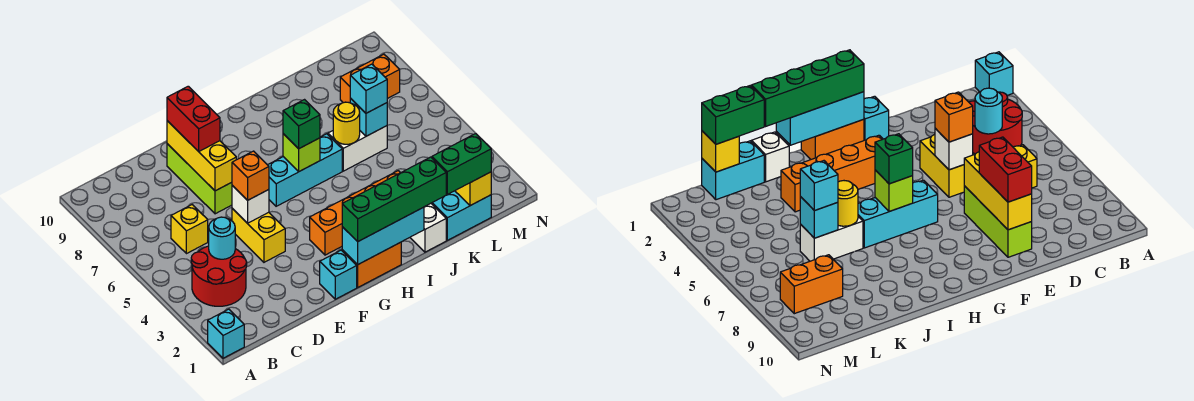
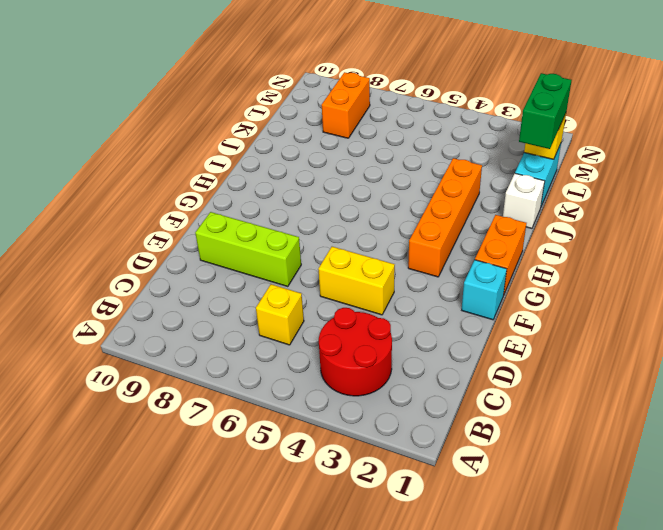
none -> cyan brick A1 level 1
none -> cyan brick G6:I6 level 1
none -> white brick J6:K6 level 1

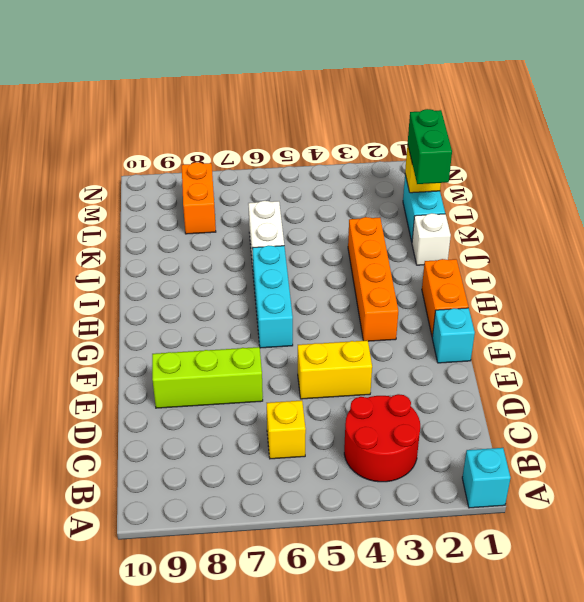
none -> cyan round brick C4 level 2
none -> white brick E5 level 2
none -> yellow brick E7:E9 level 2

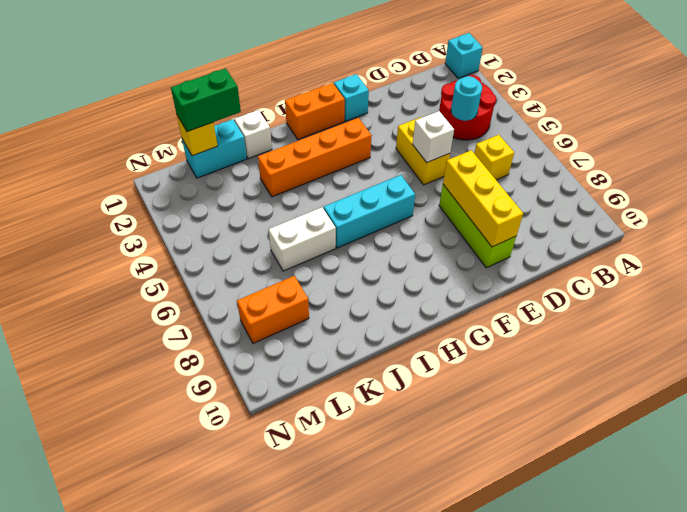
none -> cyan brick G1:I1 level 2
none -> lime brick H6 level 2
none -> yellow round brick J6 level 2

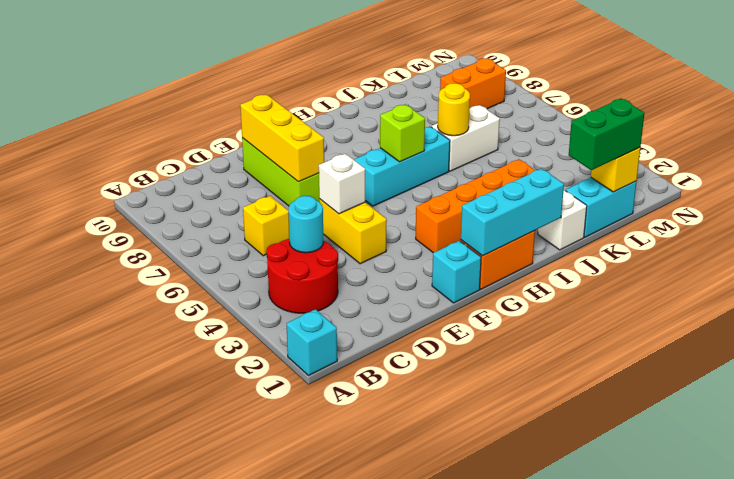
none -> cyan brick K6 level 2
none -> orange brick E5 level 3
none -> red brick E8:E9 level 3

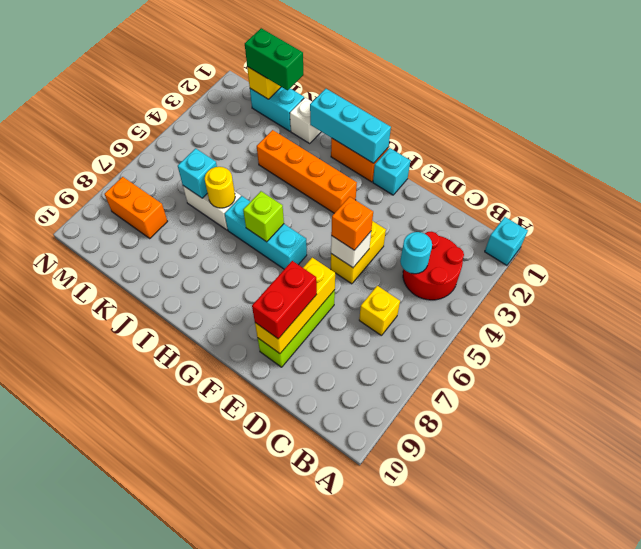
none -> green brick G1:J1 level 3
none -> green brick H6 level 3
none -> cyan brick K6 level 3

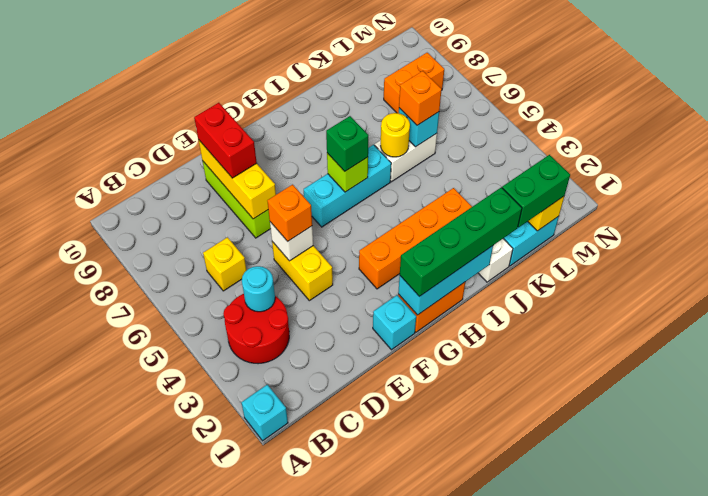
orange brick K6 level 3 -> cyan brick K6 level 3

